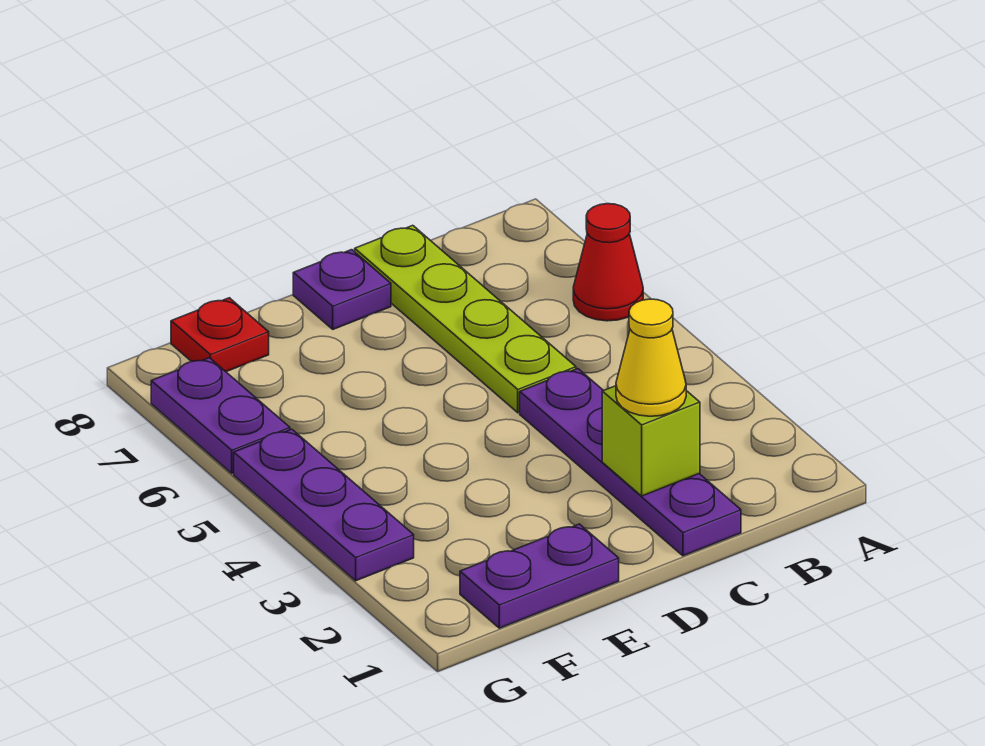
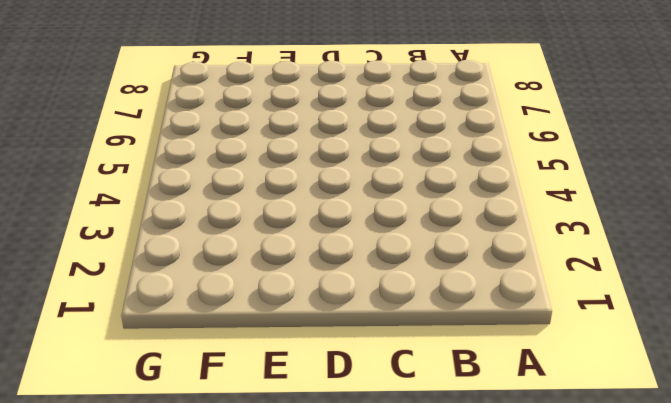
none -> red cone A6 level 1
none -> purple plate C1:C4 level 1

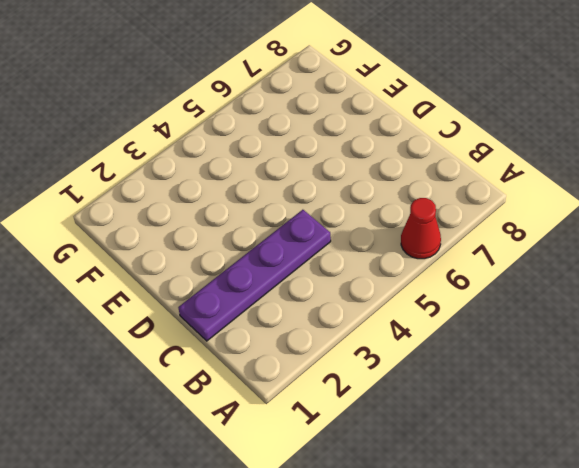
none -> lime plate C5:C8 level 1
none -> purple plate D8 level 1

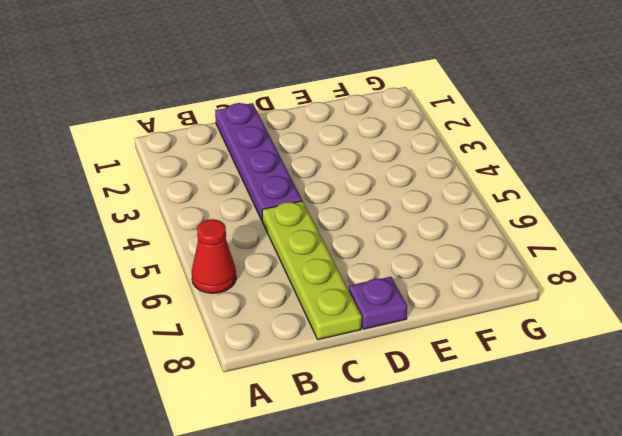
none -> purple plate E1:F1 level 1
none -> red plate F8 level 1

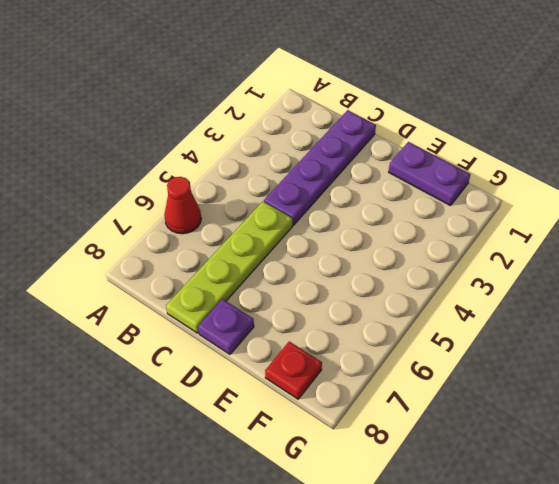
none -> purple plate G3:G5 level 1
none -> purple plate G6:G7 level 1

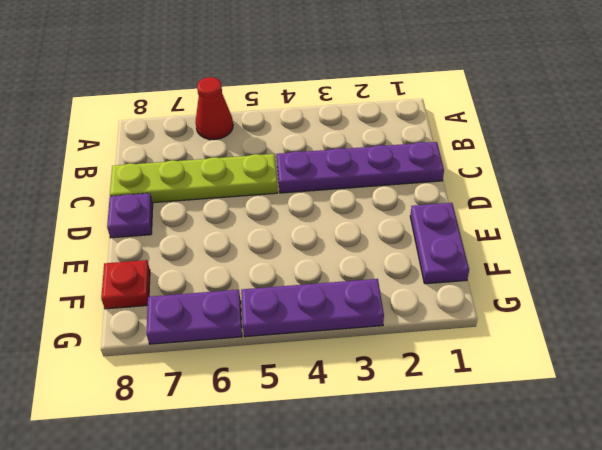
none -> lime brick C2 level 2
none -> yellow cone C2 level 3

